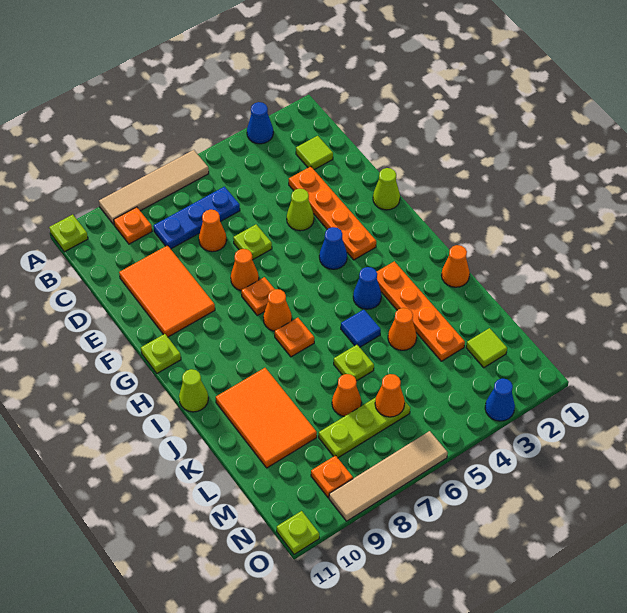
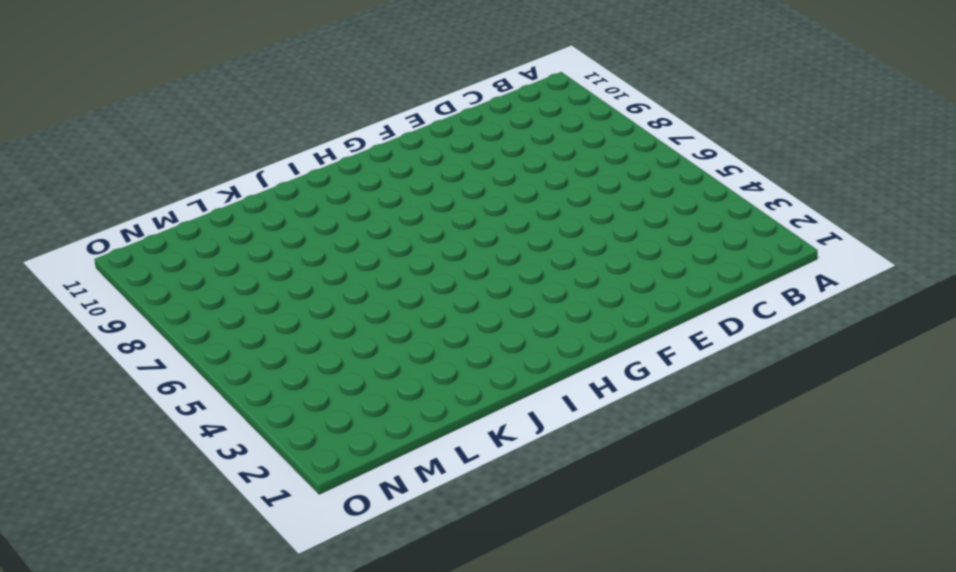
none -> blue cone A3 level 1
none -> tan tile A6:A9 level 1
none -> lime plate A11 level 1
none -> orange plate B9 level 1

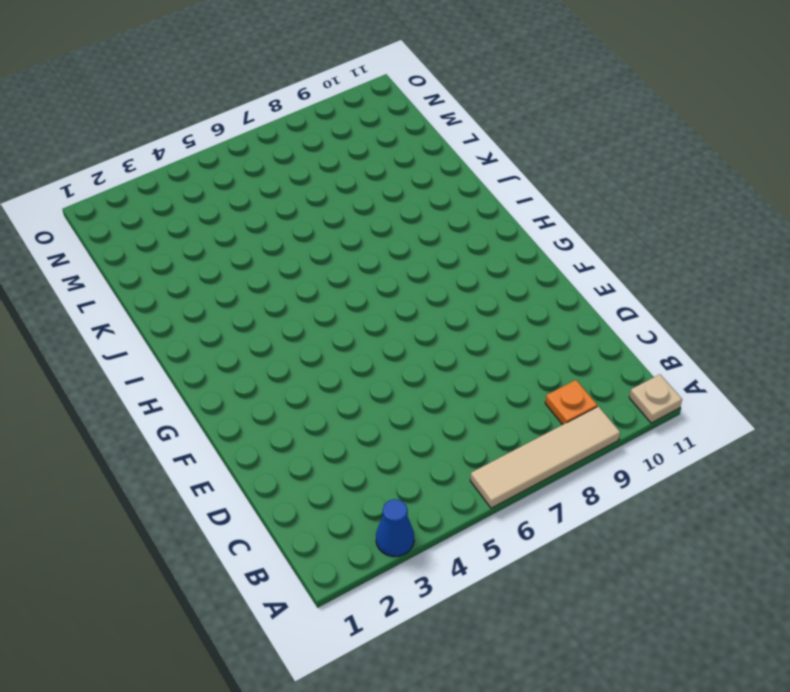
tan plate A11 level 1 -> lime plate A11 level 1
none -> lime tile C2 level 1
none -> blue plate C6:C8 level 1
none -> orange plate D3:G3 level 1
none -> orange cone D7 level 1

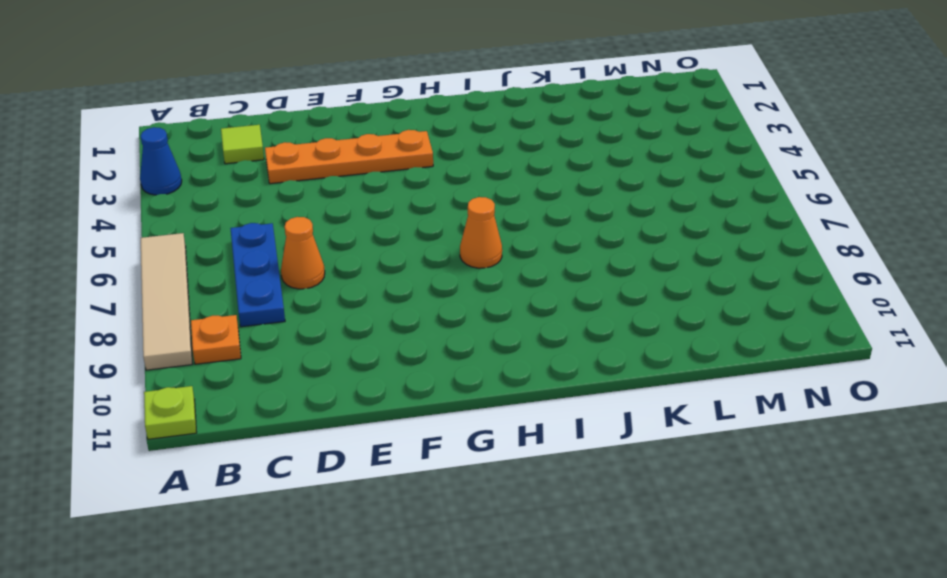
none -> orange tile D9:F10 level 1
none -> lime cone E4 level 1
none -> lime plate E6 level 1
none -> lime cone F1 level 1

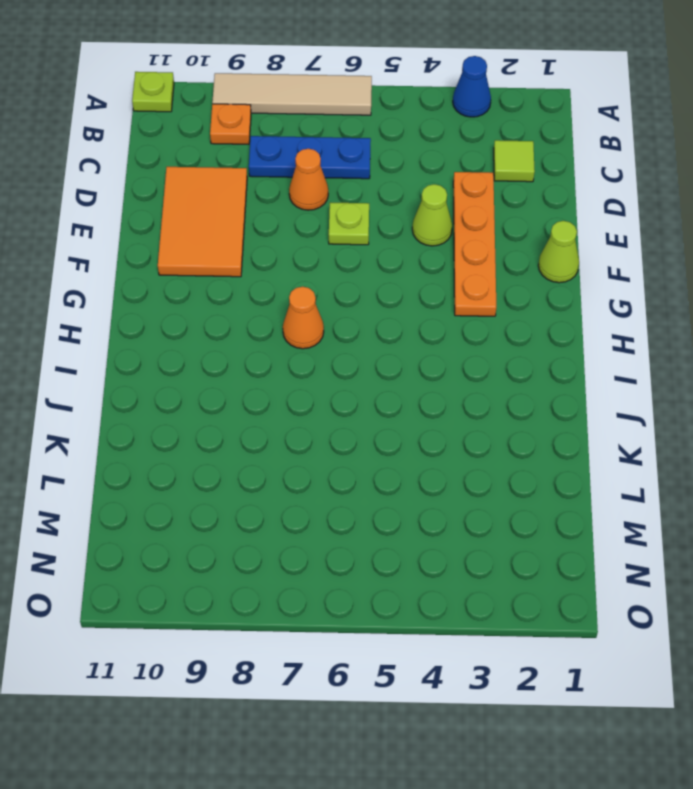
none -> orange cone F7 level 1
none -> blue cone G4 level 1
none -> orange plate G7 level 1
none -> lime plate G11 level 1

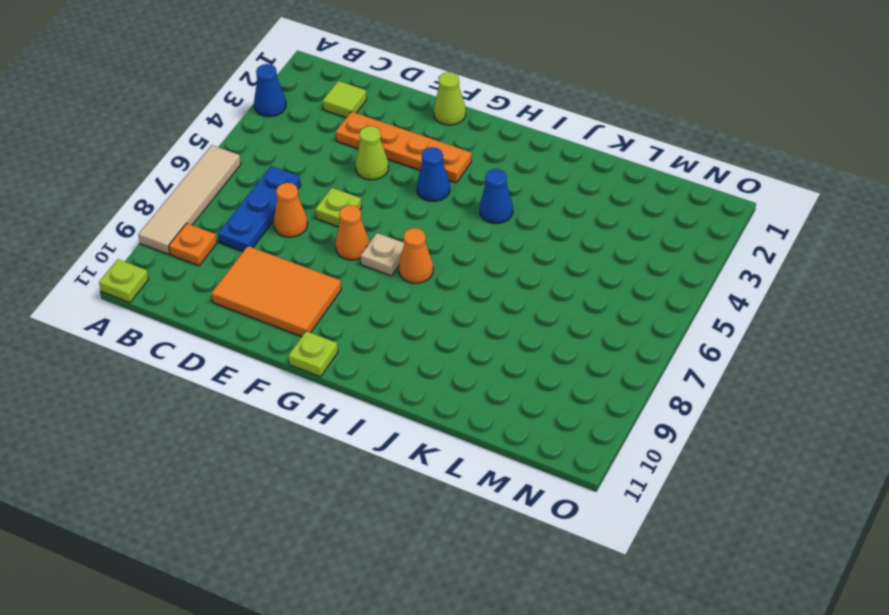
tan plate G7 level 1 -> orange plate G7 level 1
none -> orange plate I3:L3 level 1
none -> orange plate I7 level 1
none -> lime cone I11 level 1
none -> orange cone J1 level 1

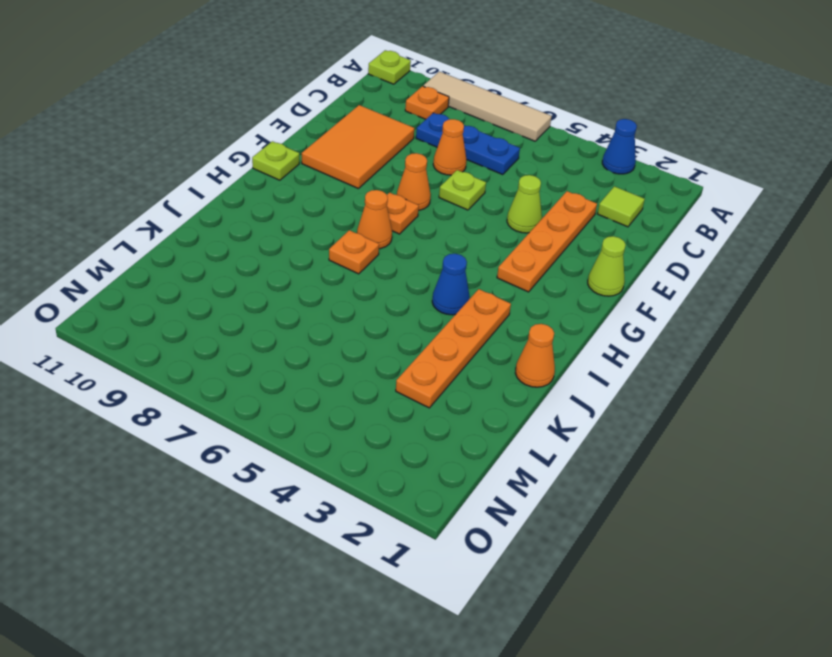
none -> blue cone G4 level 1
none -> lime cone I11 level 1
none -> blue tile J5 level 1
none -> orange tile J9:L10 level 1

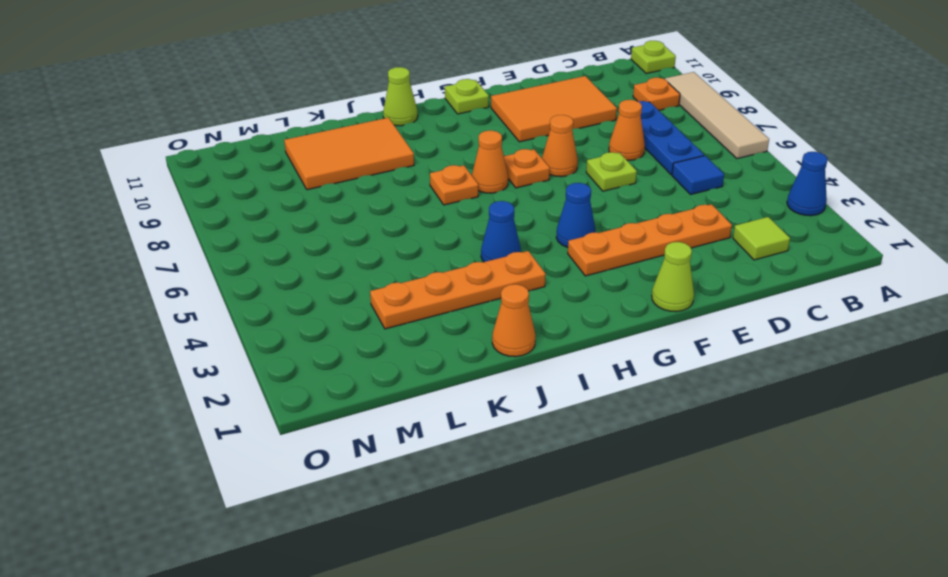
blue tile C5 level 1 -> blue tile J5 level 1
none -> lime cone E4 level 1
none -> orange cone K4 level 1
none -> lime plate K6 level 1
none -> orange cone L7 level 1

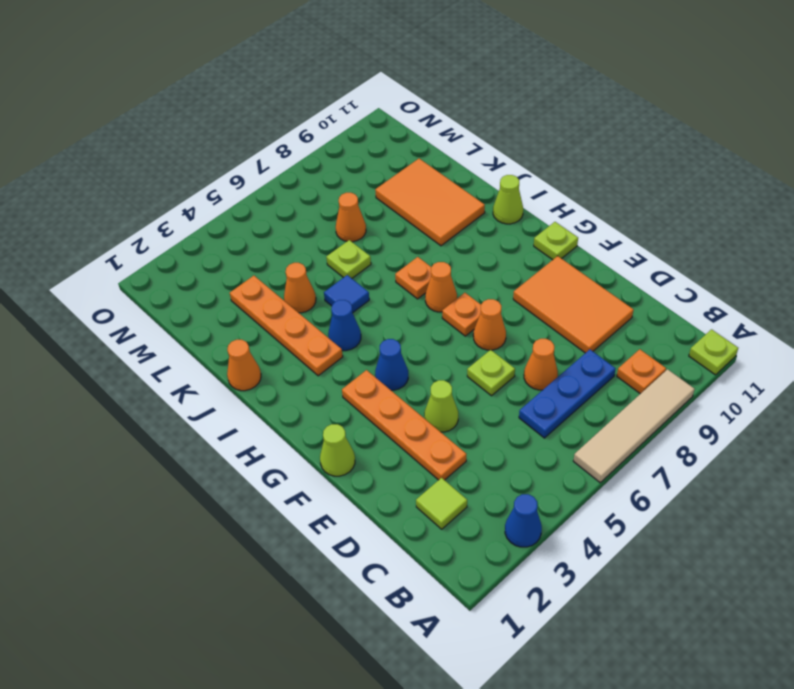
none -> lime tile M2 level 1
none -> lime plate M6:M8 level 1
none -> orange plate N9 level 1
none -> blue cone O3 level 1

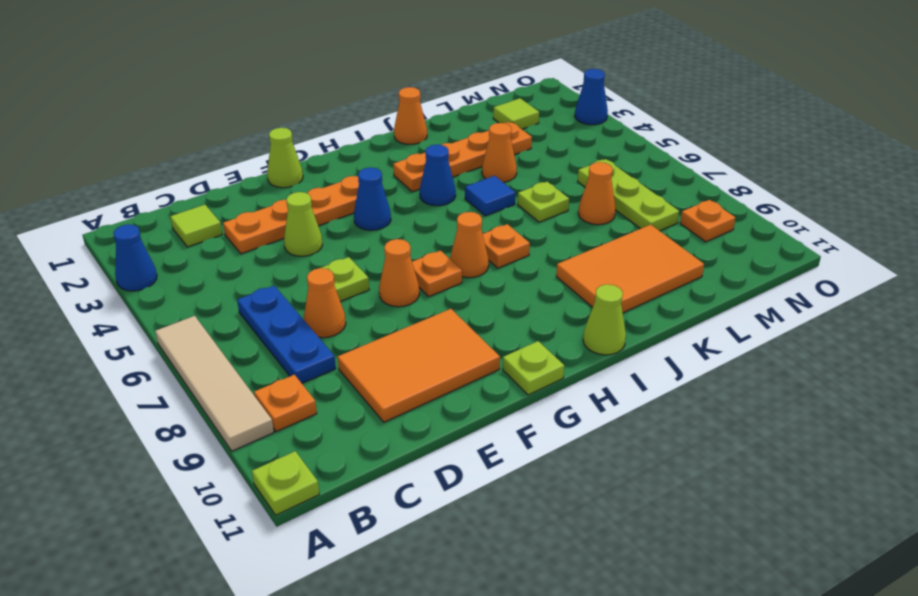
none -> tan tile O6:O9 level 1
none -> lime plate O11 level 1
none -> orange cone M6 level 2

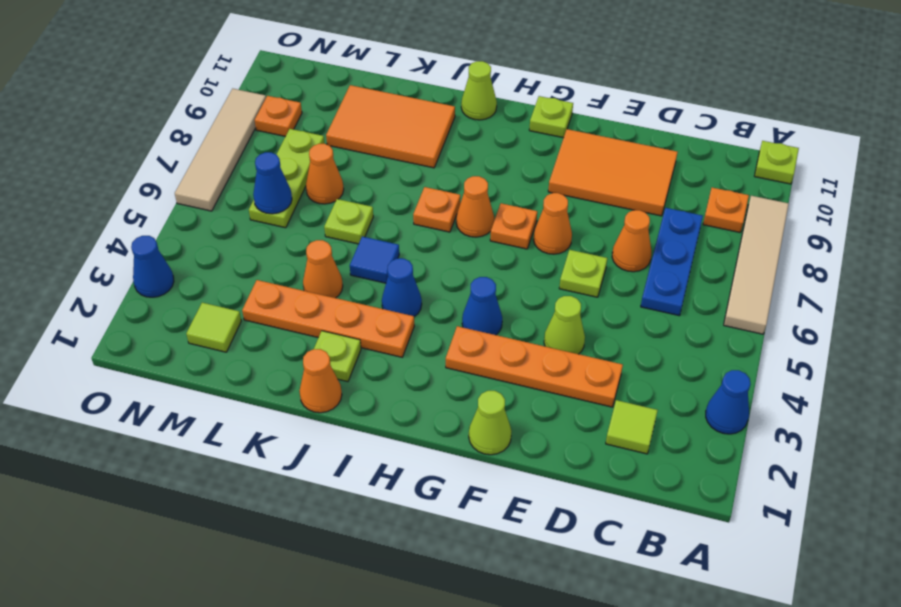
lime plate J2 level 1 -> lime plate O11 level 1
blue cone M6 level 2 -> orange cone M6 level 2

